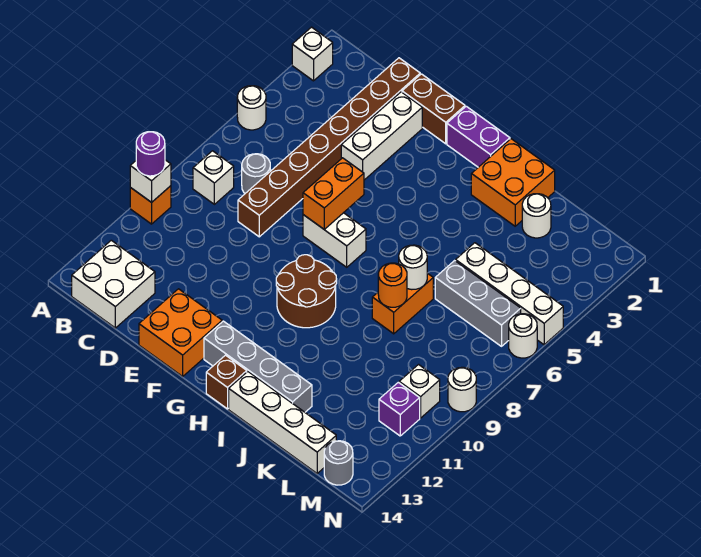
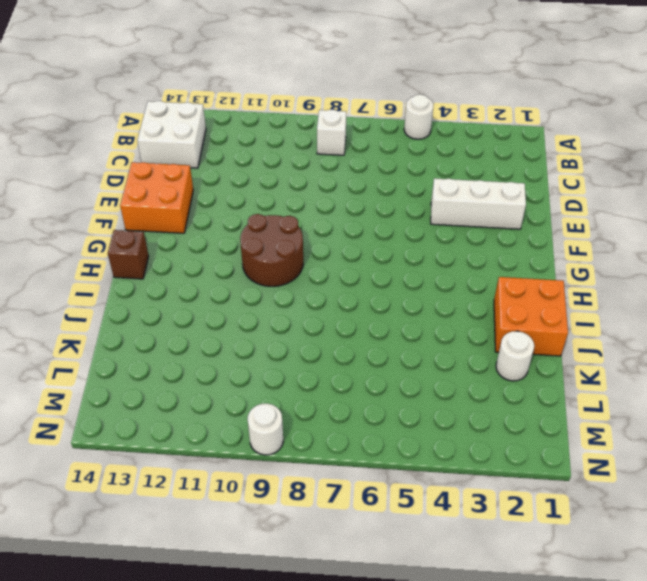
none -> white brick A2 level 1
none -> orange brick A10 level 1
none -> grey round brick C7 level 1
none -> brown brick D1:D8 level 1

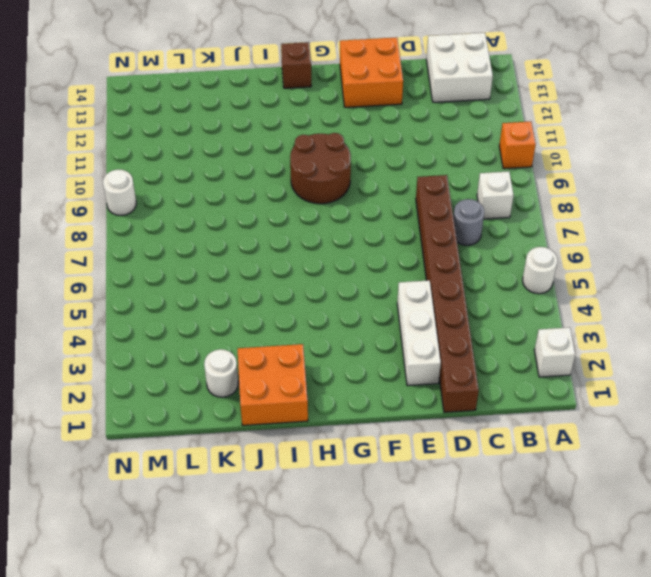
none -> brown brick E1:F1 level 1
none -> white brick F7:G7 level 1
none -> purple brick G1:H1 level 1
none -> grey brick G13:J13 level 1

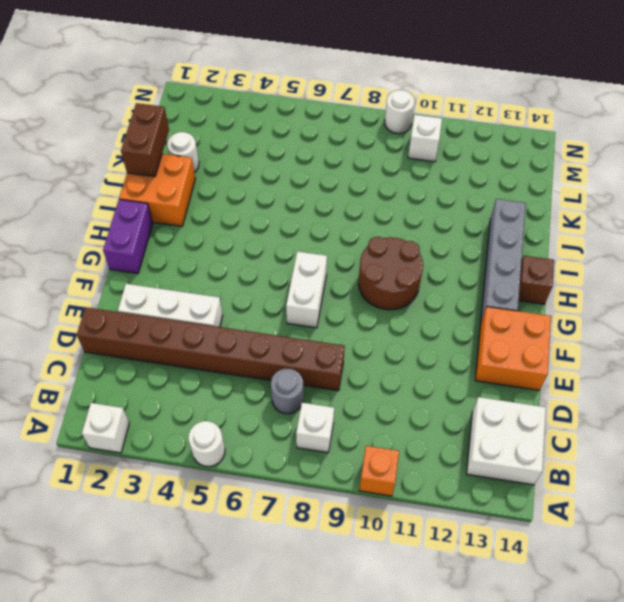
brown brick J1:K1 level 2 -> brown brick E1:F1 level 1
none -> white brick I14:L14 level 1
none -> orange brick J7:J8 level 1
none -> white brick K5:N5 level 1
none -> grey brick K6:M6 level 1

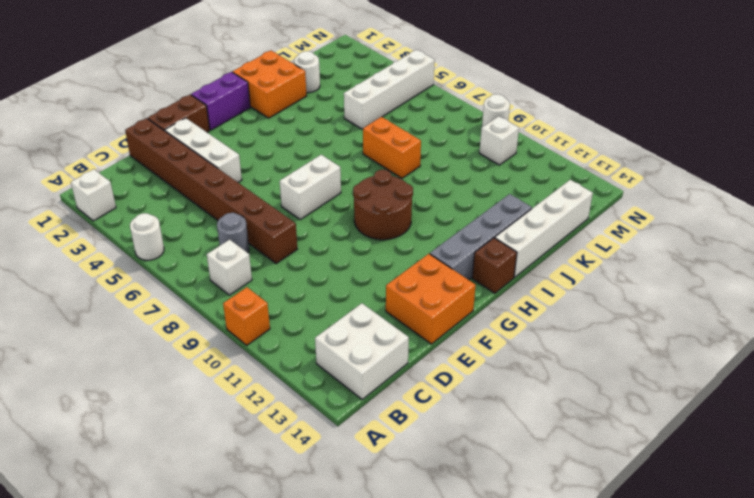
none -> grey brick K6:M6 level 1
none -> purple brick M11 level 1
none -> grey round brick M14 level 1
none -> white round brick N6 level 1

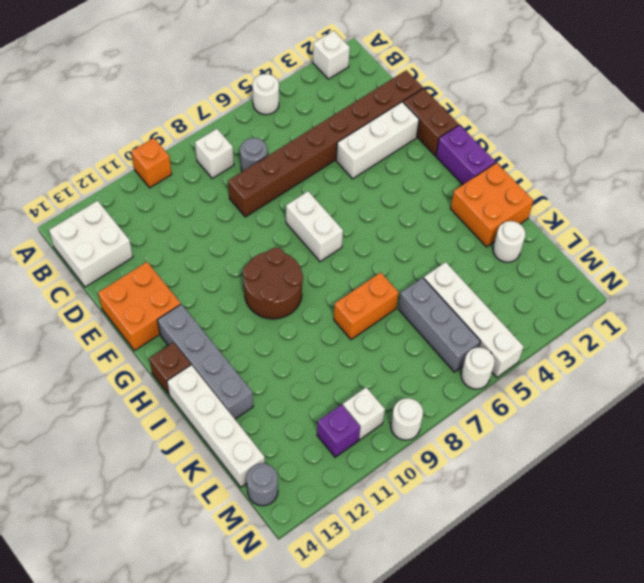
none -> white brick A10 level 2
none -> orange brick F6:F7 level 2
none -> white round brick J7 level 2
none -> orange round brick J8 level 2

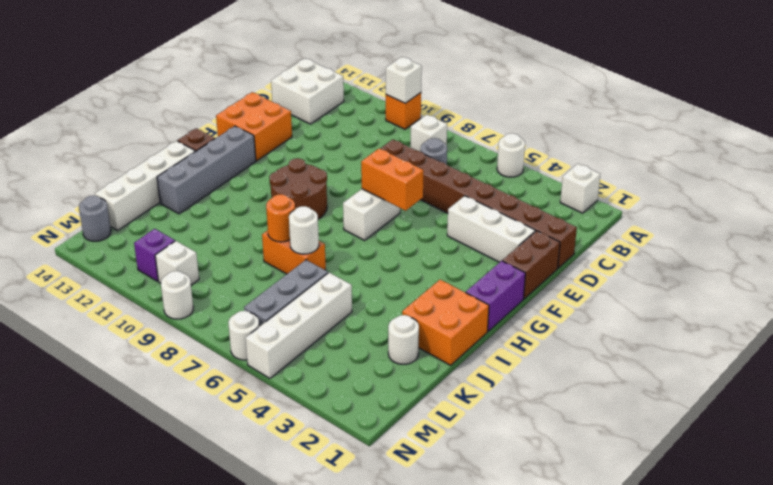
none -> purple round brick A10 level 3

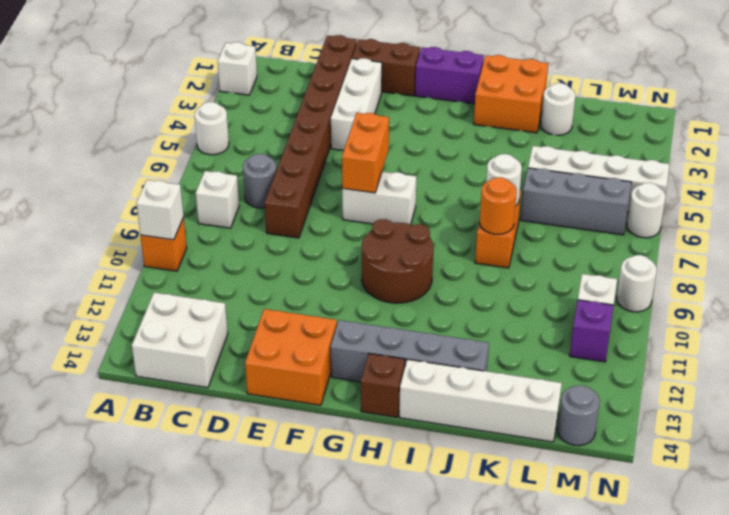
none -> purple round brick A10 level 3

